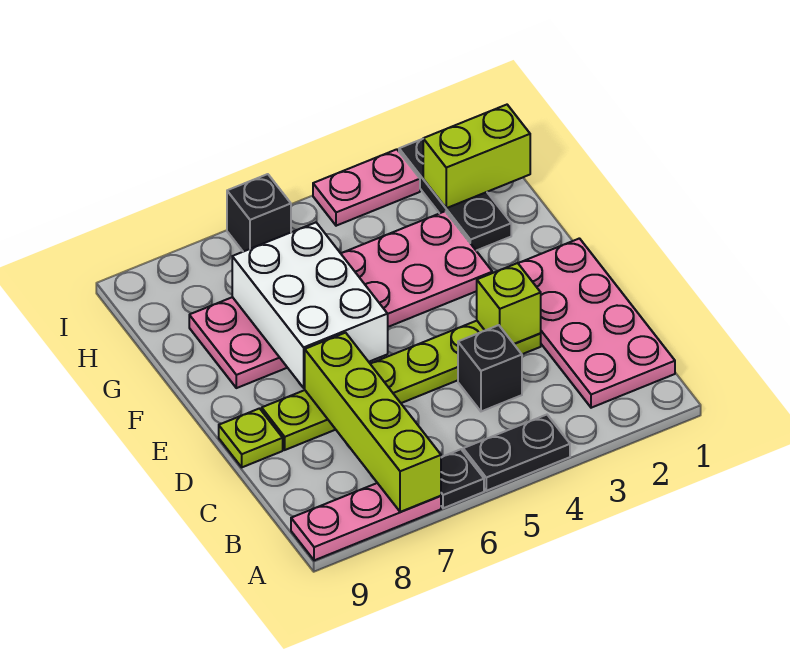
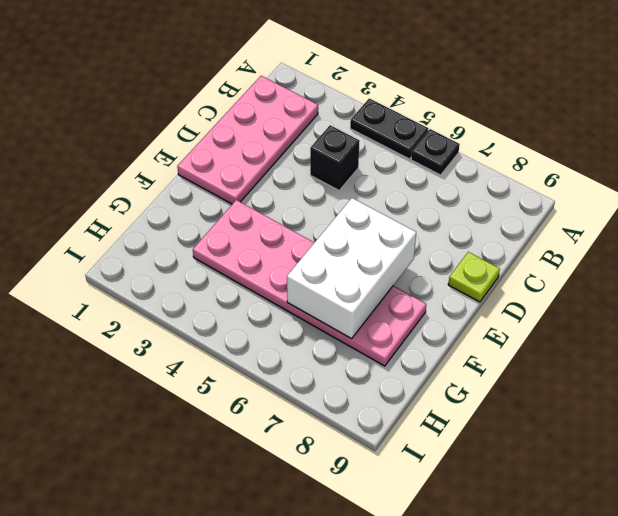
none -> pink plate A7:A9 level 1
none -> lime plate D3:D8 level 1
none -> black plate G2:I2 level 1

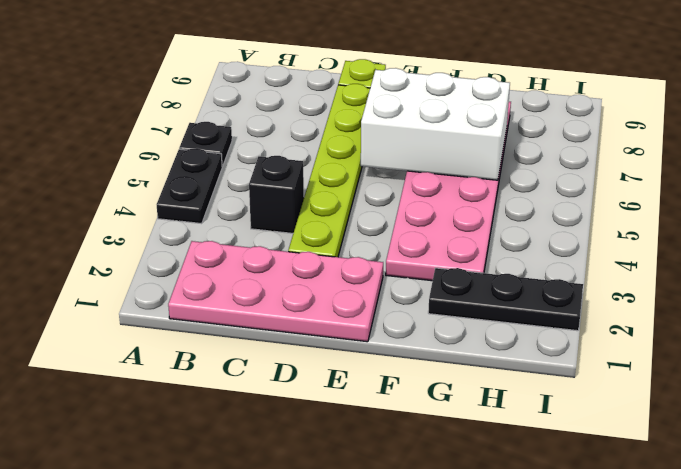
none -> pink plate A7:A9 level 1
none -> pink plate I3:I4 level 1
none -> black brick I6 level 1

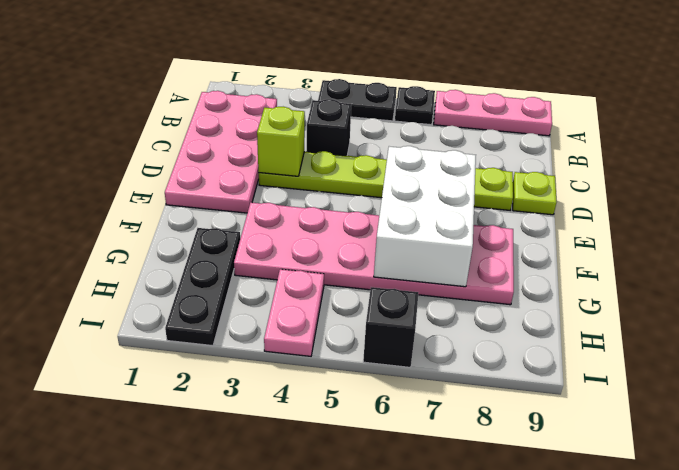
pink plate H4:I4 level 1 -> pink plate I3:I4 level 1
none -> lime brick A7:D7 level 2
none -> lime brick H1:H2 level 2

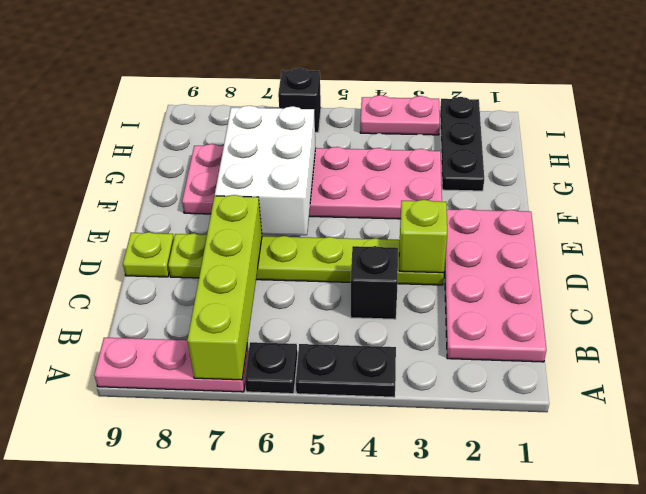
none -> lime brick H1:H2 level 2

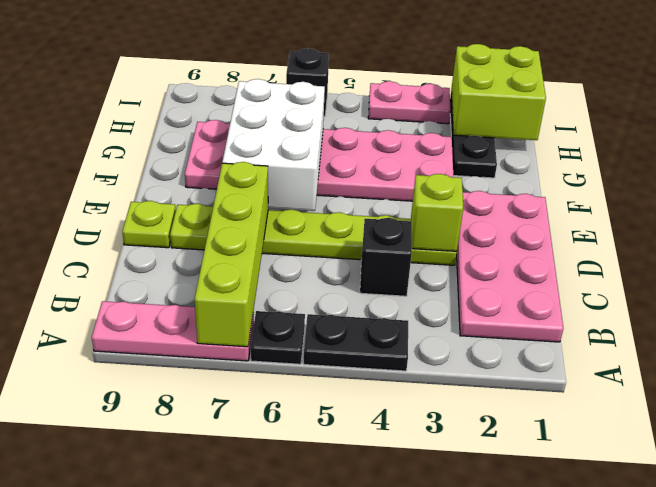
lime brick H1:I2 level 2 -> lime brick H1:H2 level 2

